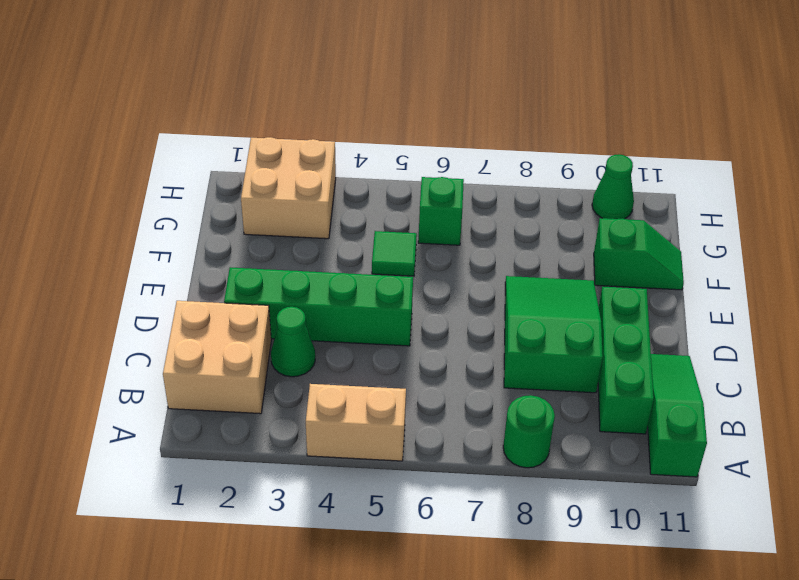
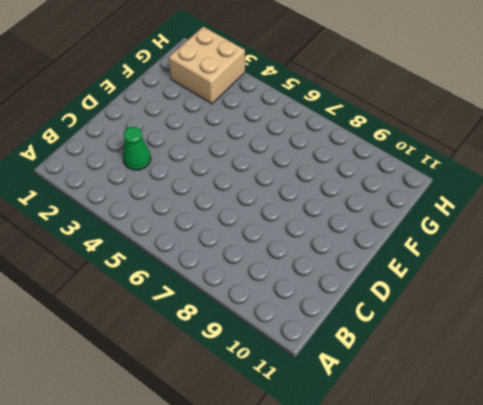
none -> tan brick A4:A5 level 1
none -> green round brick A8 level 1
none -> green slope A11:C11 level 1 top A

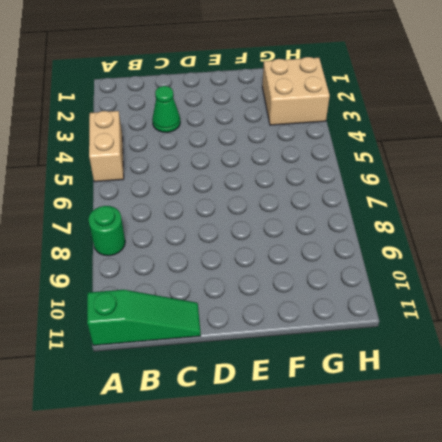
none -> tan brick B1:C2 level 1
none -> green brick B10:D10 level 1
none -> green slope C8:E9 level 1 top C

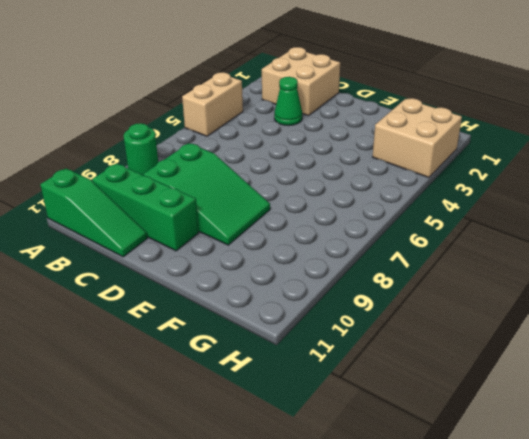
none -> green brick D2:D5 level 1
none -> green tile F5 level 1
none -> green slope F10:F11 level 1 top 10

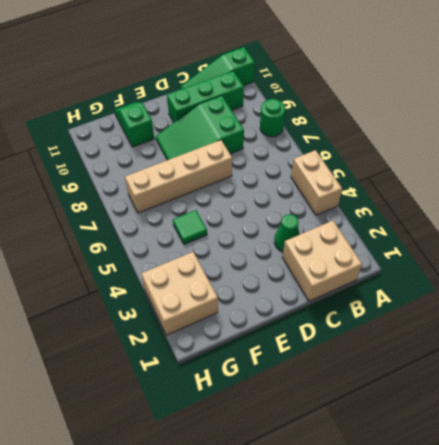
tan brick D7:G7 level 1 -> none
none -> green brick D2:D5 level 1
none -> green brick G6 level 1
none -> green cone H10 level 1

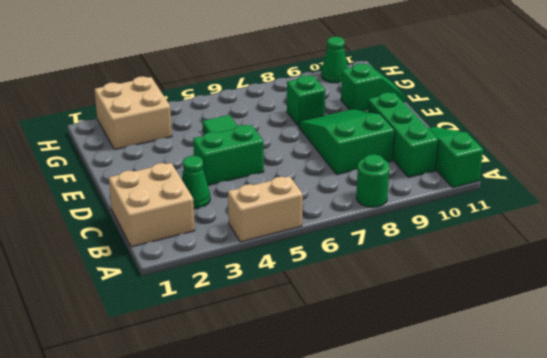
green brick D4:D5 level 1 -> green brick D2:D5 level 1
green brick F8 level 1 -> green brick G6 level 1

